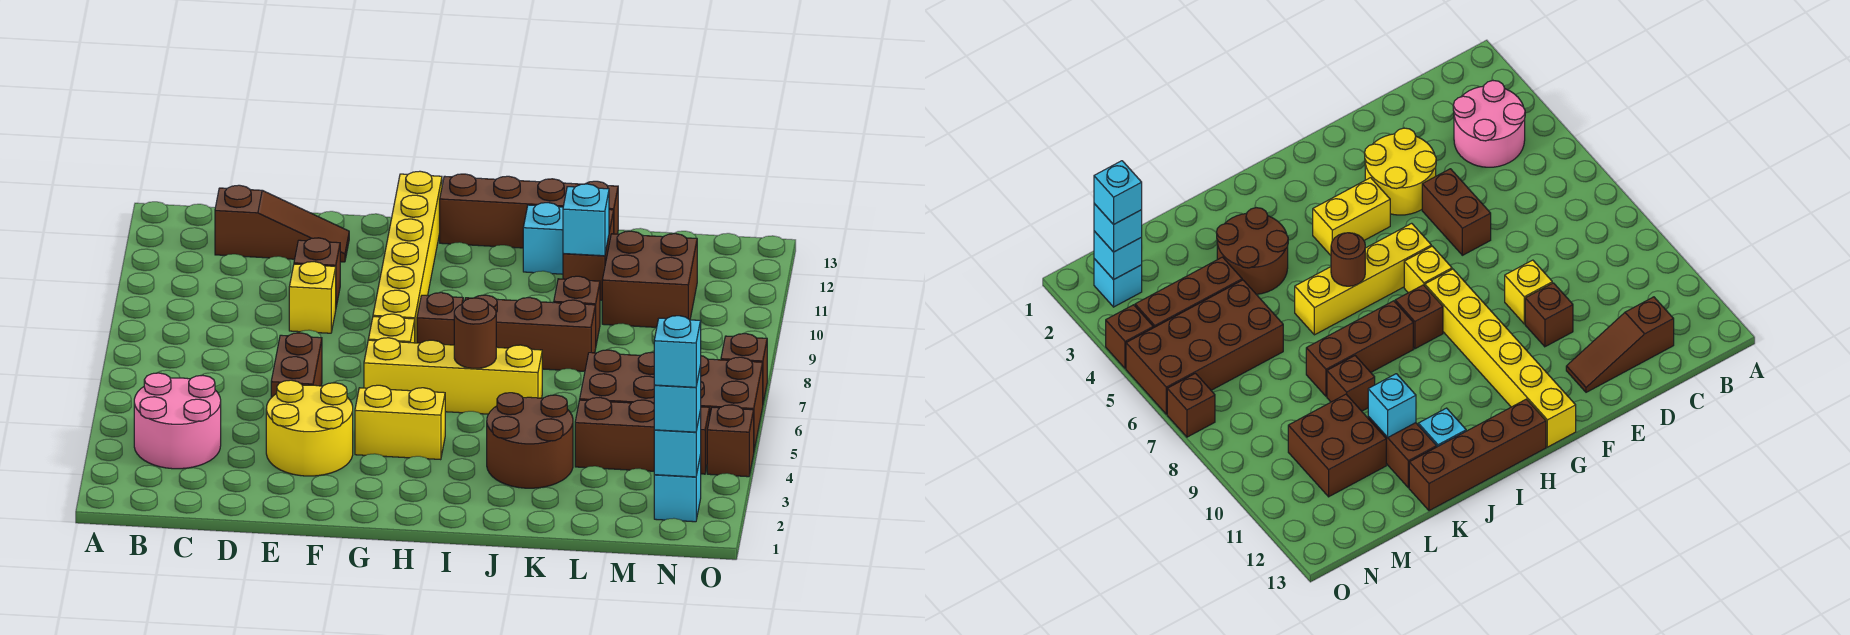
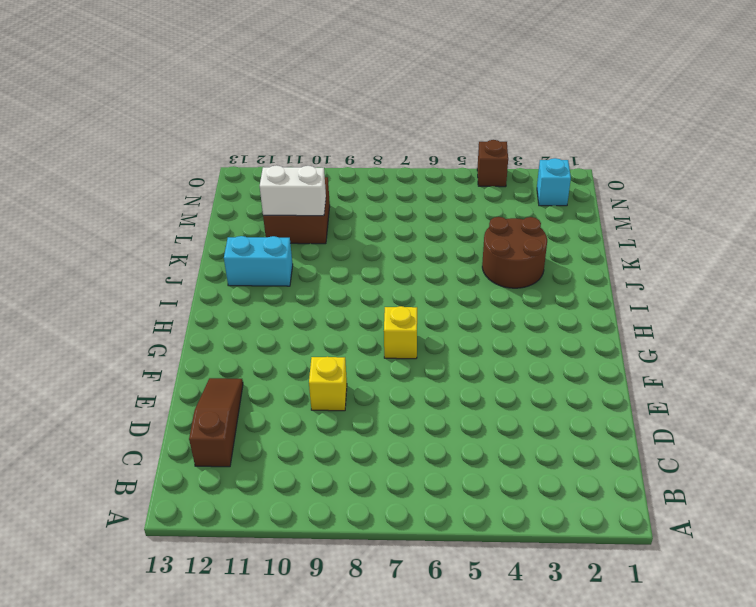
cyan brick J11:J12 level 1 -> cyan brick J12 level 1
white brick L10:L11 level 2 -> none
none -> pink round brick B3:C4 level 1
none -> yellow round brick E3:F4 level 1
none -> brown brick E5:E6 level 1

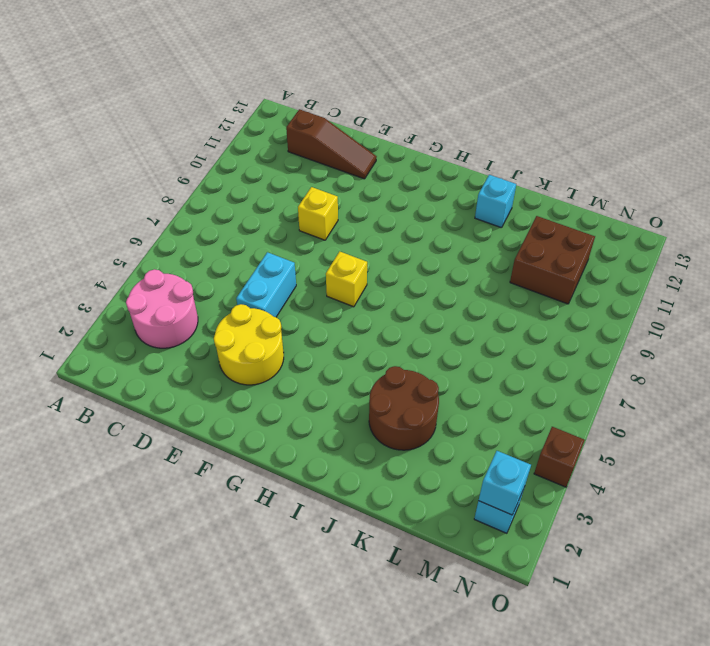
cyan brick E5:E6 level 1 -> brown brick E5:E6 level 1
none -> brown brick E10 level 1
none -> yellow brick G4:H4 level 1
none -> yellow brick G6:J6 level 1

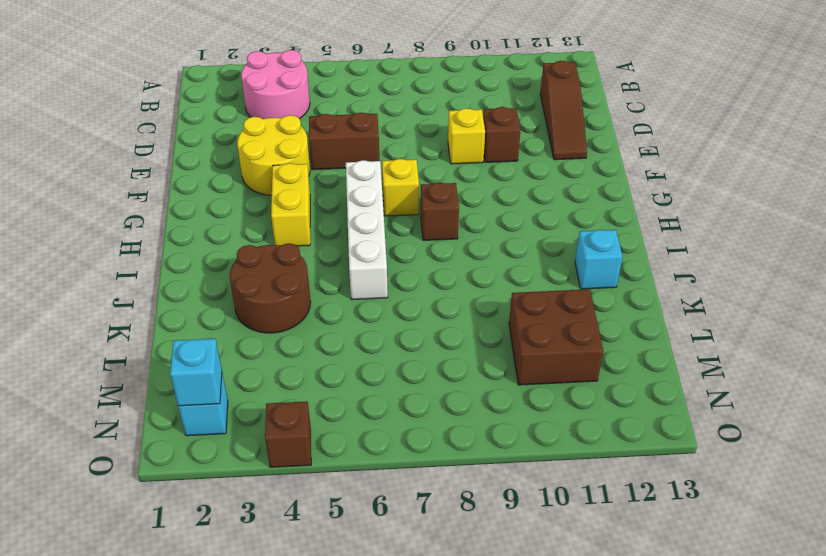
white brick G6:J6 level 1 -> yellow brick G6:J6 level 1
none -> yellow brick G8:G13 level 1
none -> brown brick H13:K13 level 1
none -> brown brick I8:K8 level 1

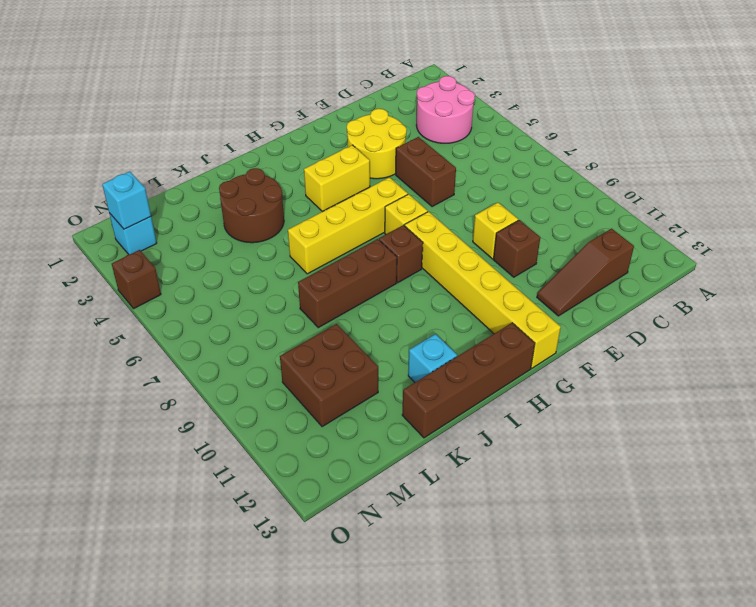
none -> brown brick K9 level 1
none -> brown brick K11:K12 level 1
none -> brown brick L4:N4 level 1

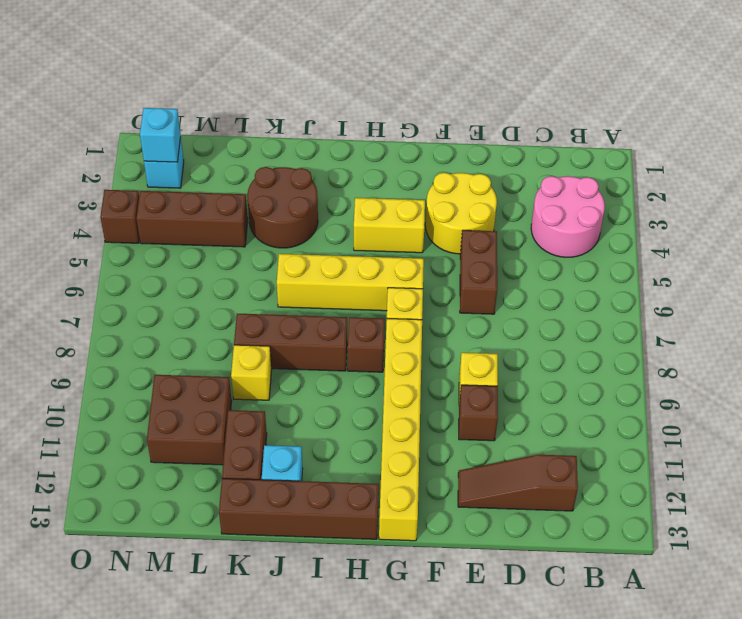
yellow brick K9 level 1 -> brown brick K9 level 1
none -> brown brick L5:O6 level 1
none -> brown brick O7 level 1
none -> brown round brick I6 level 2

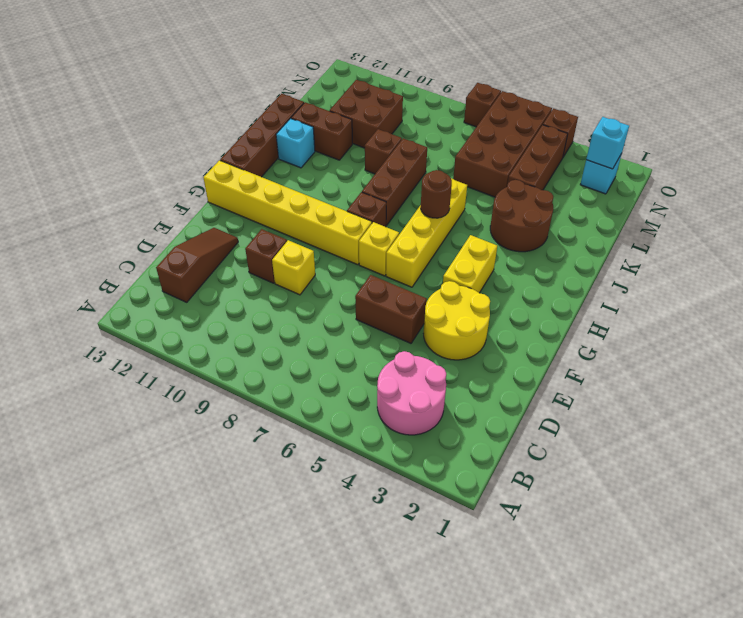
none -> cyan brick K11 level 2
none -> cyan brick N2 level 3
none -> cyan brick N2 level 4

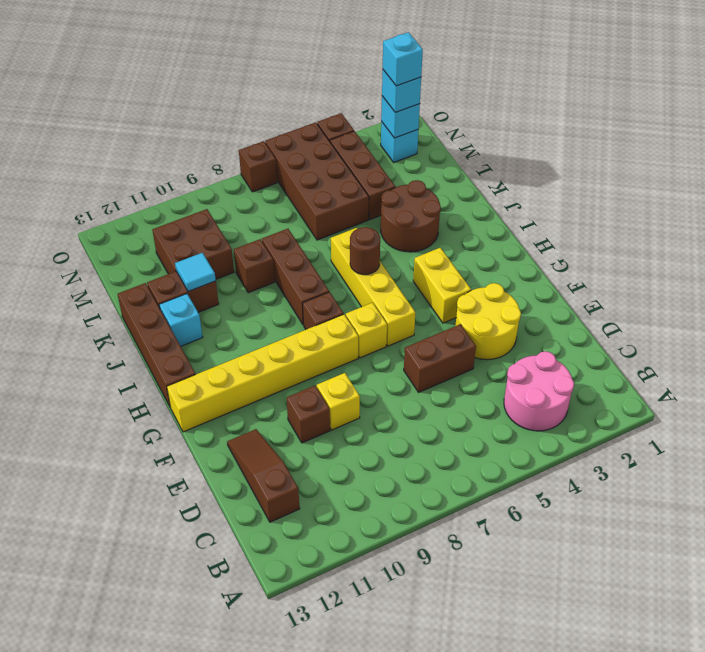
cyan tile K11 level 2 -> cyan brick K11 level 2

